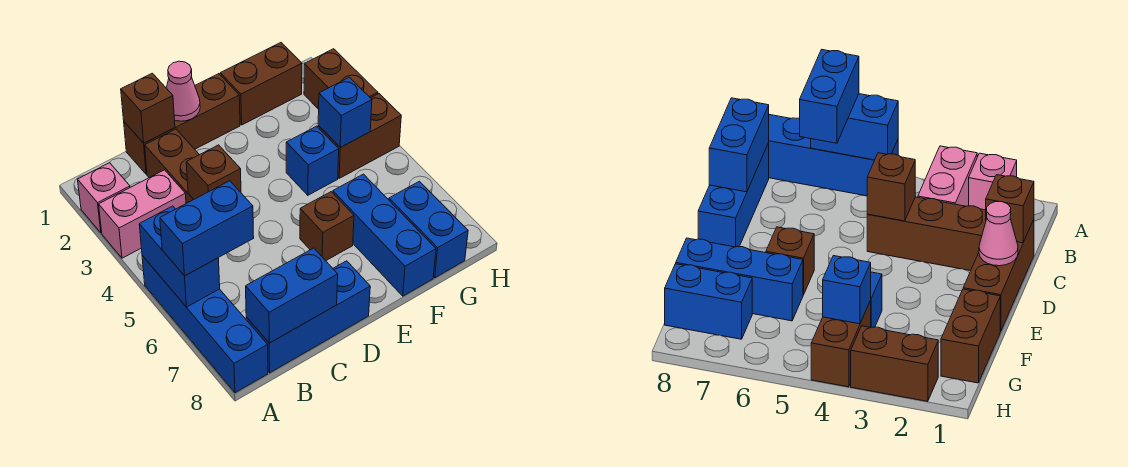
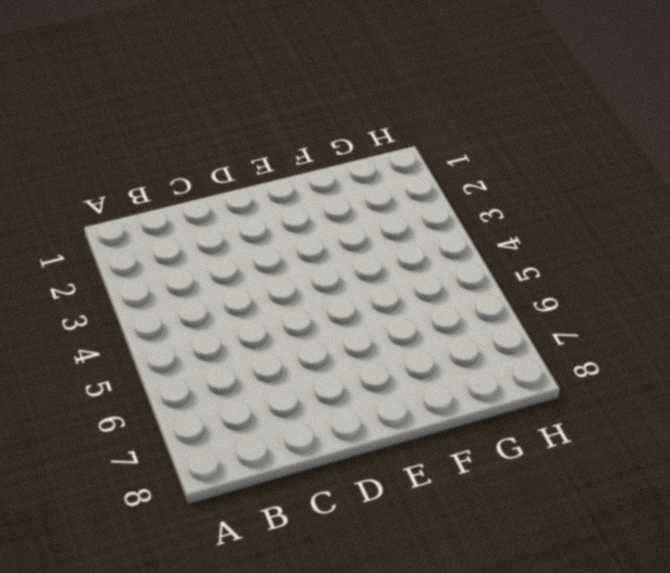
none -> pink brick A2 level 1
none -> pink brick A3:B3 level 1
none -> blue brick A5:A8 level 1

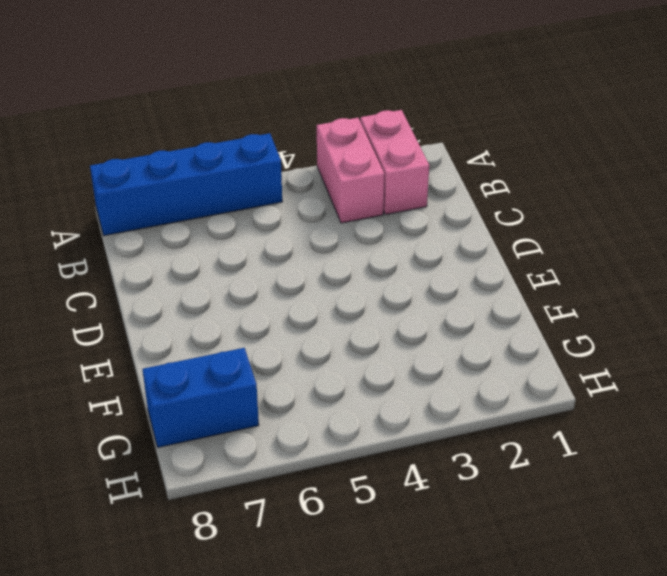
pink brick A2:B2 level 1 -> pink brick A2 level 1
none -> blue brick B8:D8 level 1
none -> brown brick C1:E1 level 1
none -> brown brick C2:C4 level 1

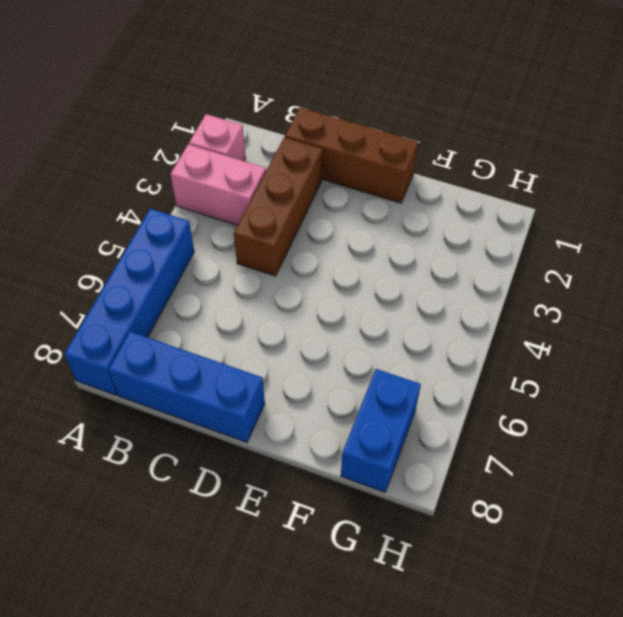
none -> brown brick E6 level 1
none -> brown brick F1:G1 level 1
none -> blue brick F4 level 1

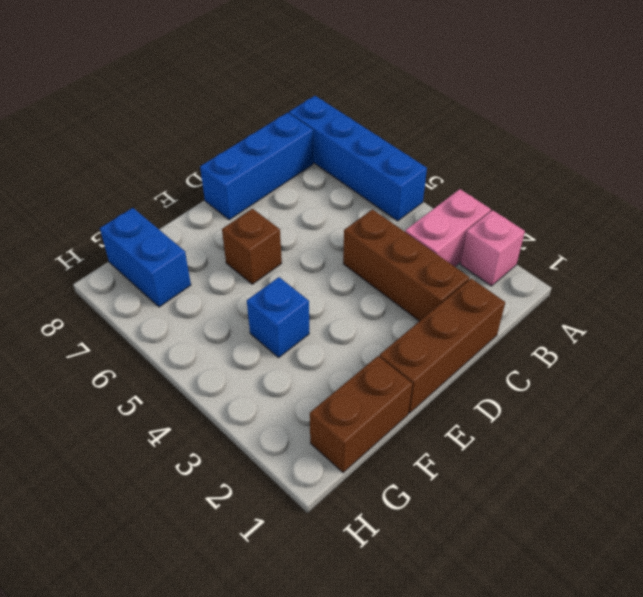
none -> blue brick F6:F8 level 1
none -> brown brick G4:H4 level 1
none -> brown brick H2:H3 level 1

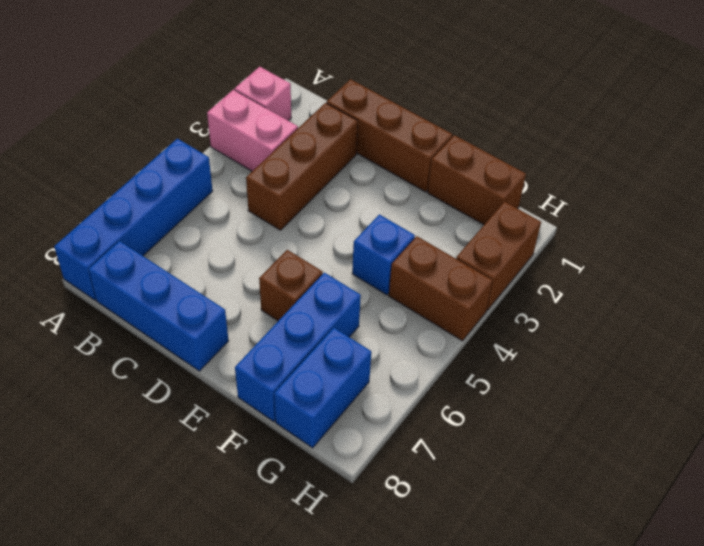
none -> blue brick A5:A6 level 2
none -> blue brick B8:C8 level 2
none -> brown brick C1 level 2

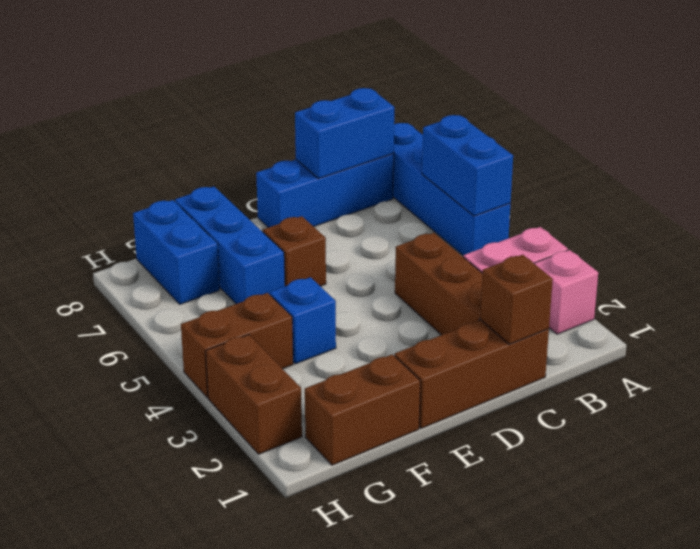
none -> brown brick C4 level 2
none -> pink cone D1 level 2
none -> blue brick G4 level 2

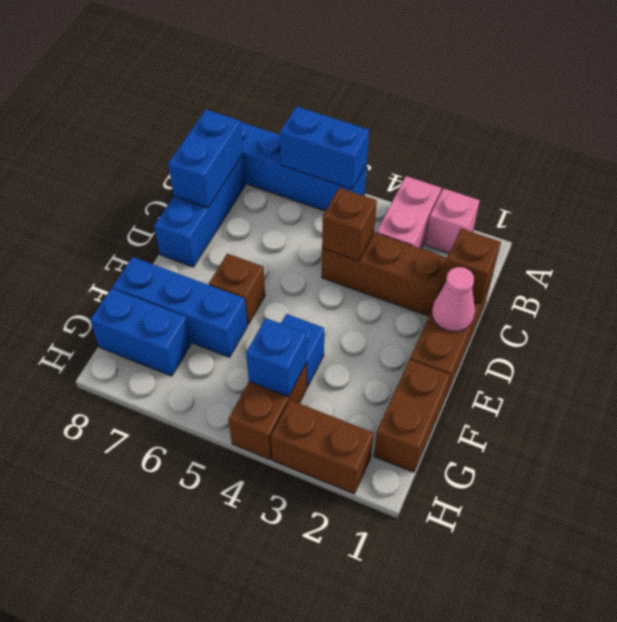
none -> blue brick A6:B6 level 3

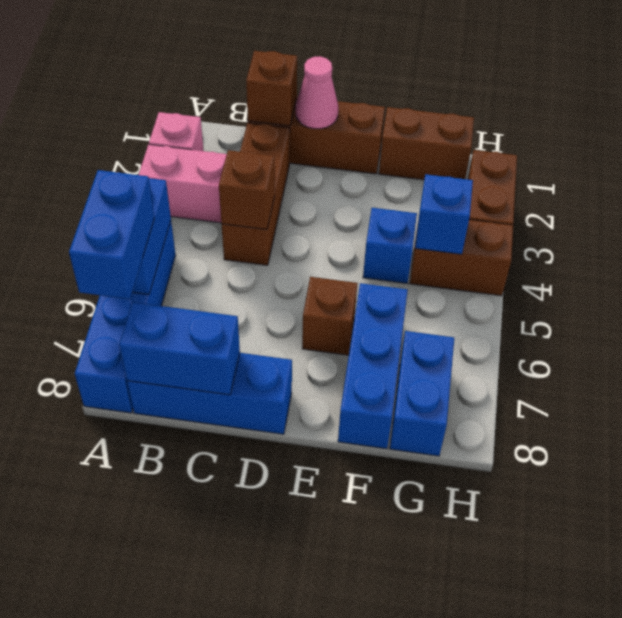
blue brick A6:A7 level 3 -> blue brick A6:B6 level 3

